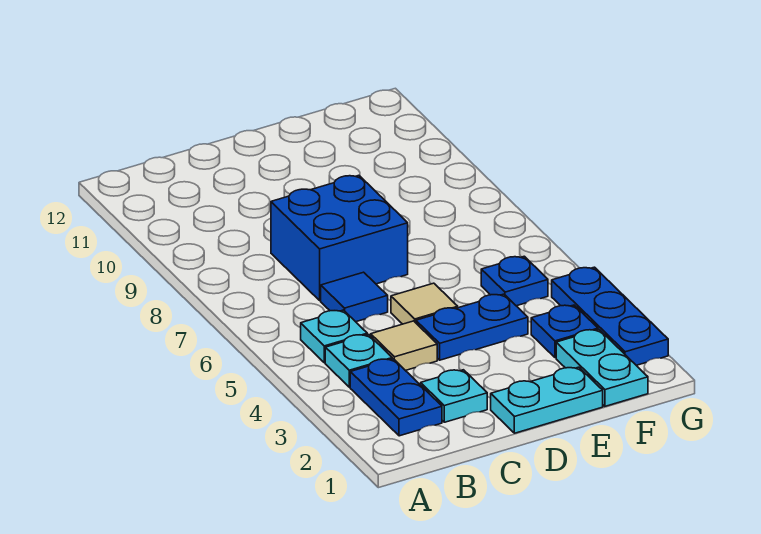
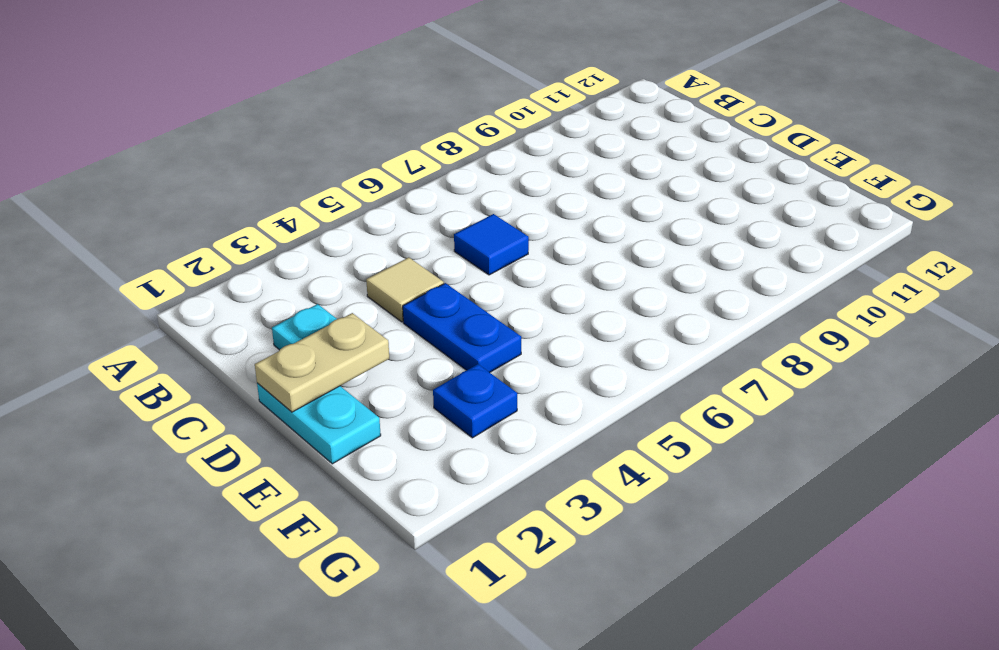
tan plate D1:D2 level 2 -> none
none -> blue plate B2:B3 level 1
none -> cyan plate B4 level 1
none -> cyan plate B5 level 1

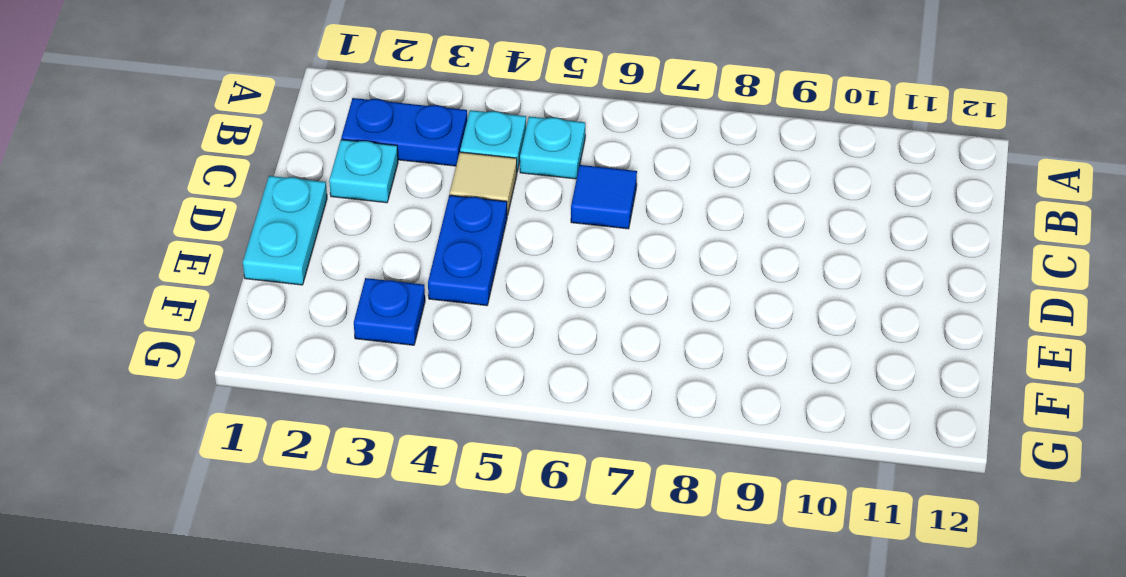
none -> blue brick C7:D8 level 1
none -> tan tile D5 level 1
none -> cyan plate F1:F2 level 1

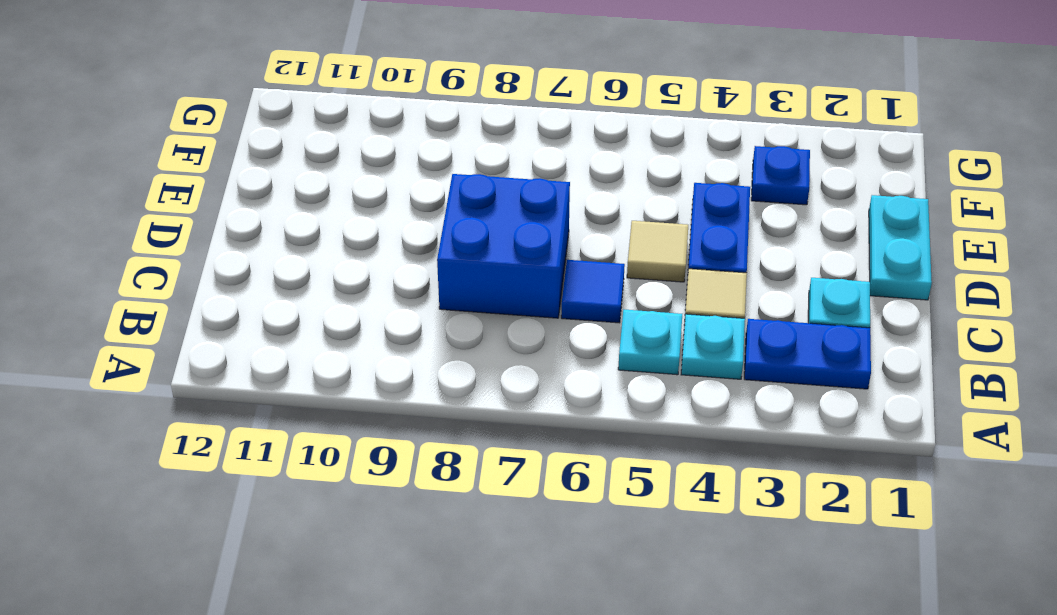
none -> cyan plate F1:F2 level 1
none -> blue plate F5 level 1
none -> blue plate G2:G4 level 1

